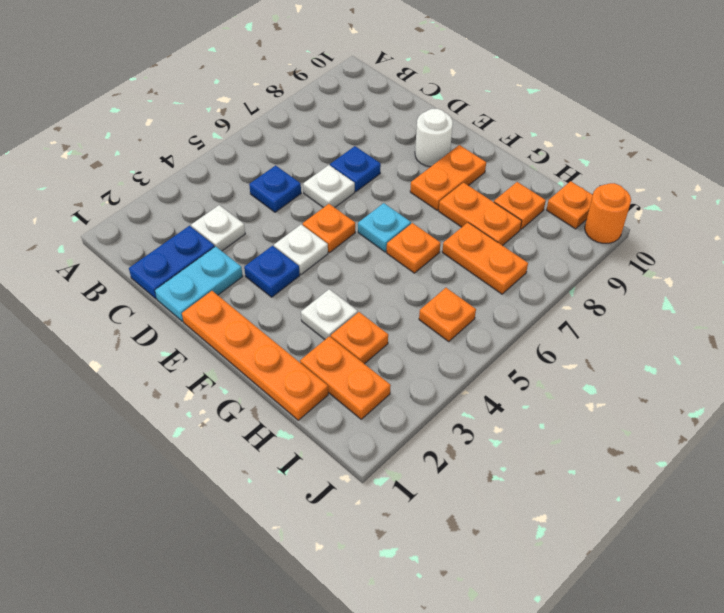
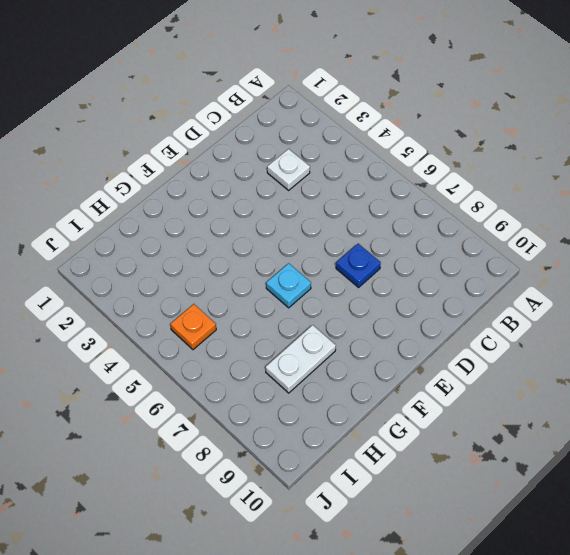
white plate G8:H8 level 1 -> orange plate G8:H8 level 1
none -> blue plate C1:C2 level 1
none -> blue plate C5 level 1
none -> cyan plate D1:D2 level 1

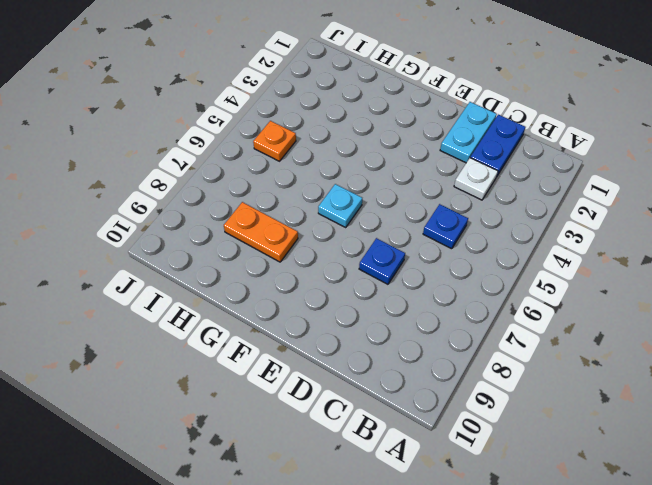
none -> white plate D6 level 1
none -> orange plate E1:H1 level 1
none -> blue plate E3 level 1

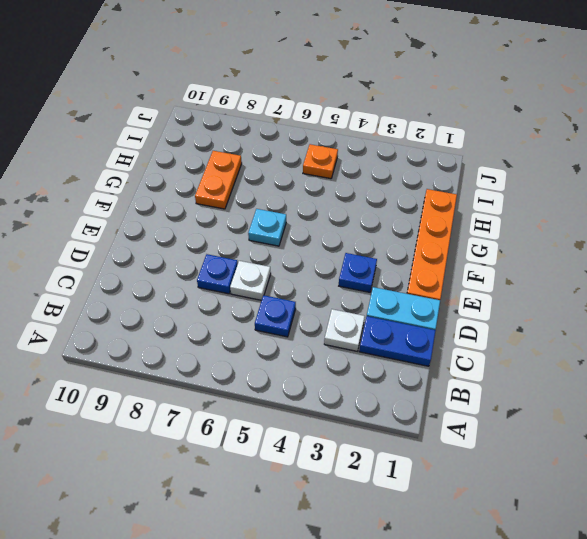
none -> white plate E4 level 1
none -> orange plate E5 level 1
none -> white round brick E9 level 1

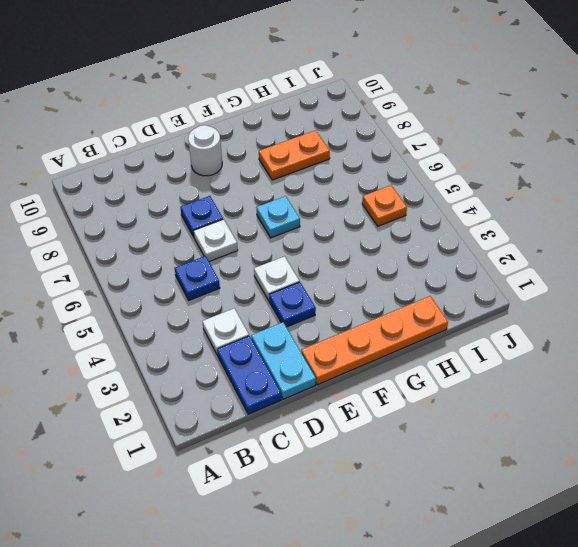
none -> orange plate E5 level 1
none -> orange plate F8:F9 level 1
none -> white plate G3 level 1

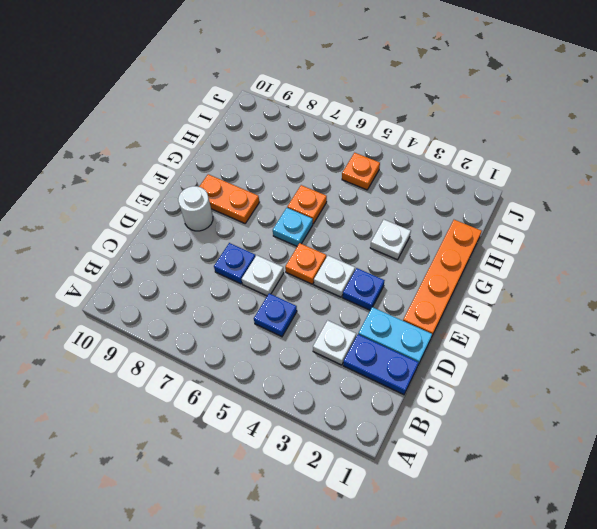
none -> orange plate G8:H8 level 1
none -> orange plate H2:I2 level 1
none -> orange plate H3 level 1

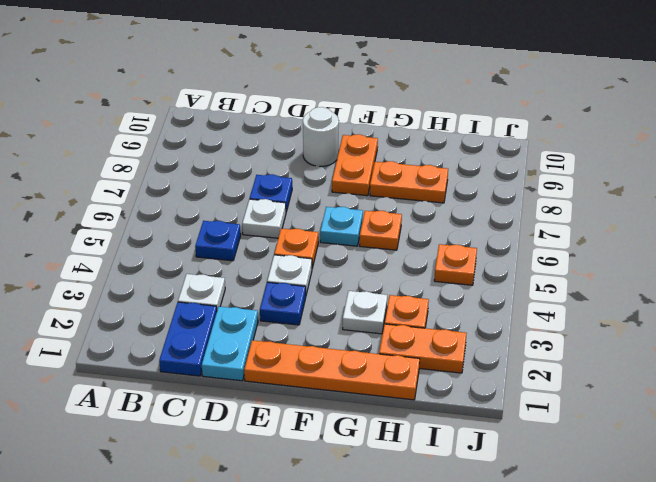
none -> orange plate H7:I7 level 1
none -> orange plate H9 level 1
none -> orange plate I10 level 1

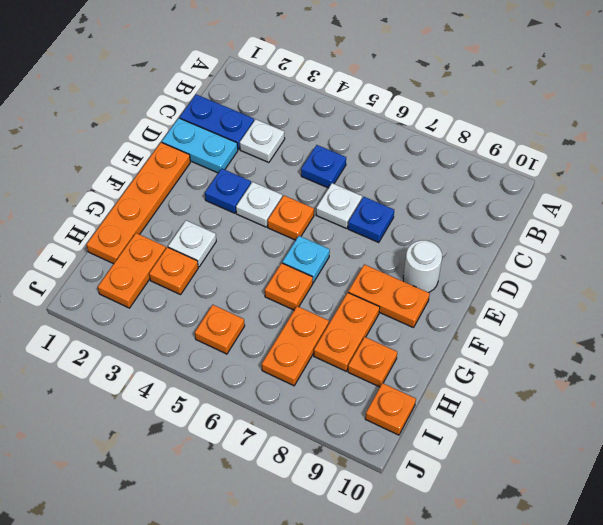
none -> orange round brick J10 level 1

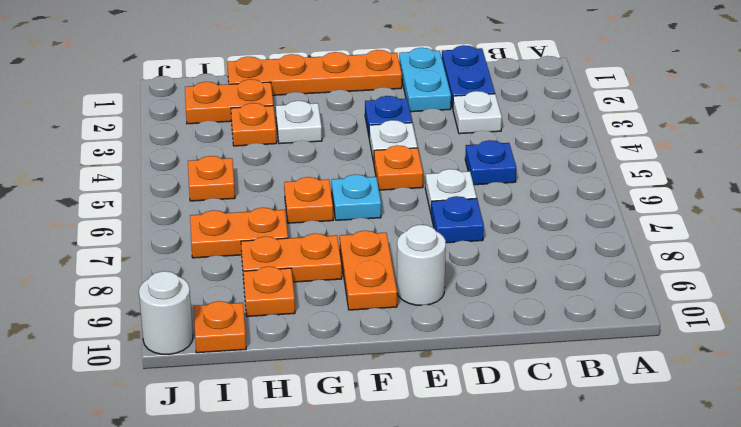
white round brick J10 level 1 -> orange round brick J10 level 1

